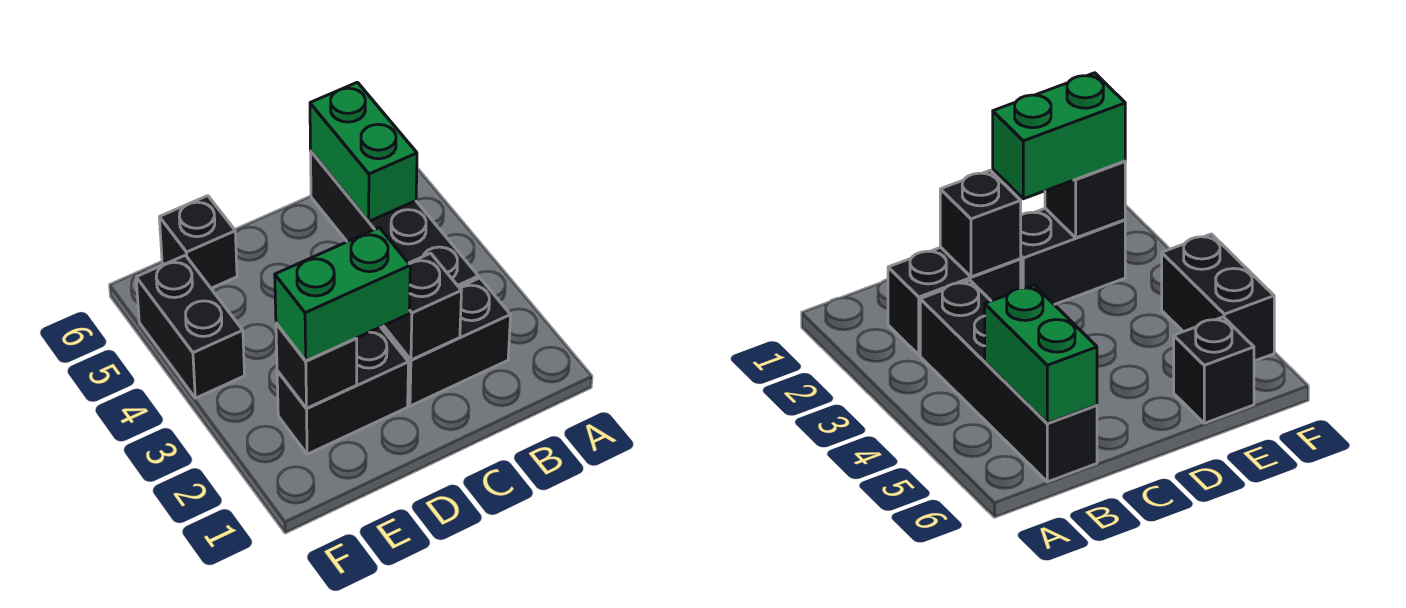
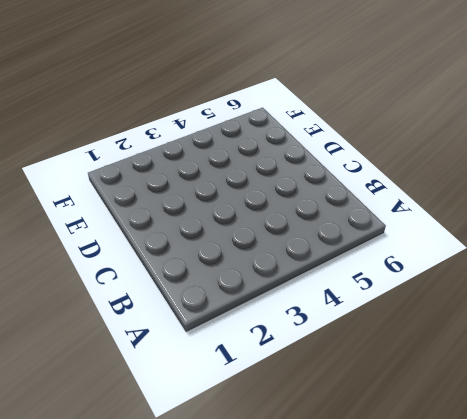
none -> black brick B2:C2 level 1
none -> black brick B3:B6 level 1

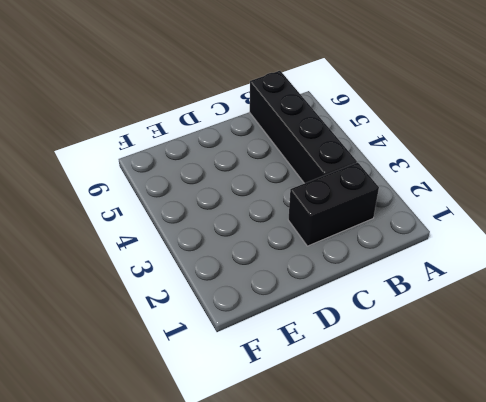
none -> black brick D2:E2 level 1
none -> black brick E6 level 1

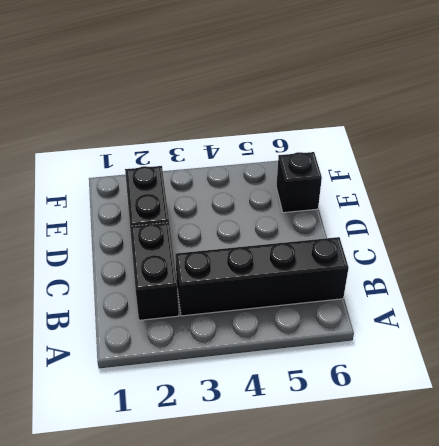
none -> black brick F4:F5 level 1
none -> green brick B5:B6 level 2

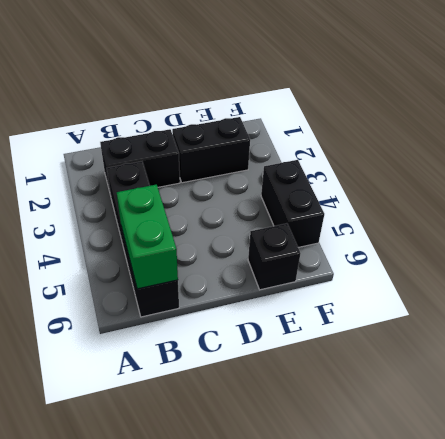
none -> black brick C2 level 2
none -> black brick E2 level 2

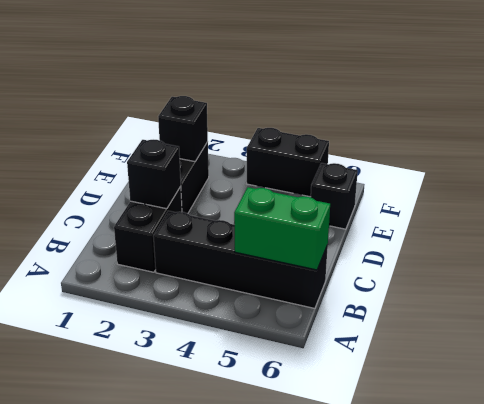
none -> green brick D2:E2 level 3

